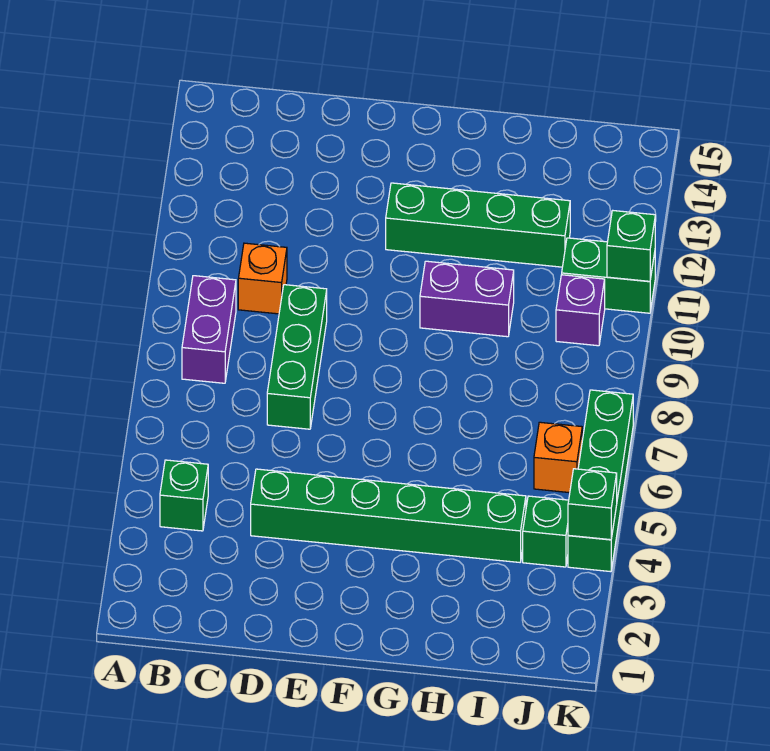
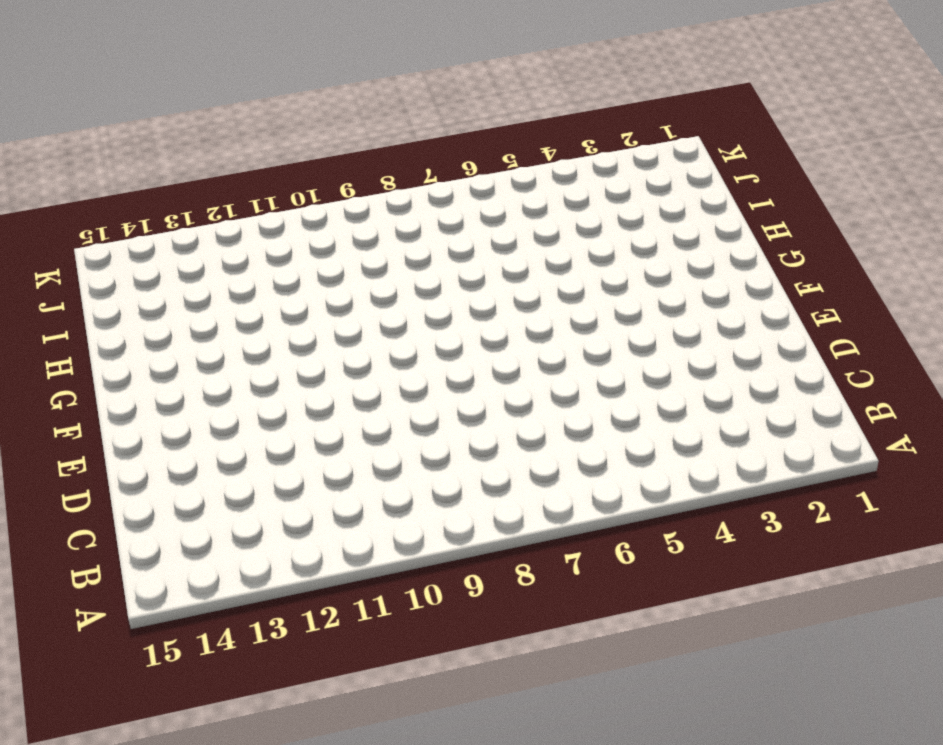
none -> green brick B4 level 1
none -> purple brick B8:B9 level 1
none -> orange brick C10 level 1

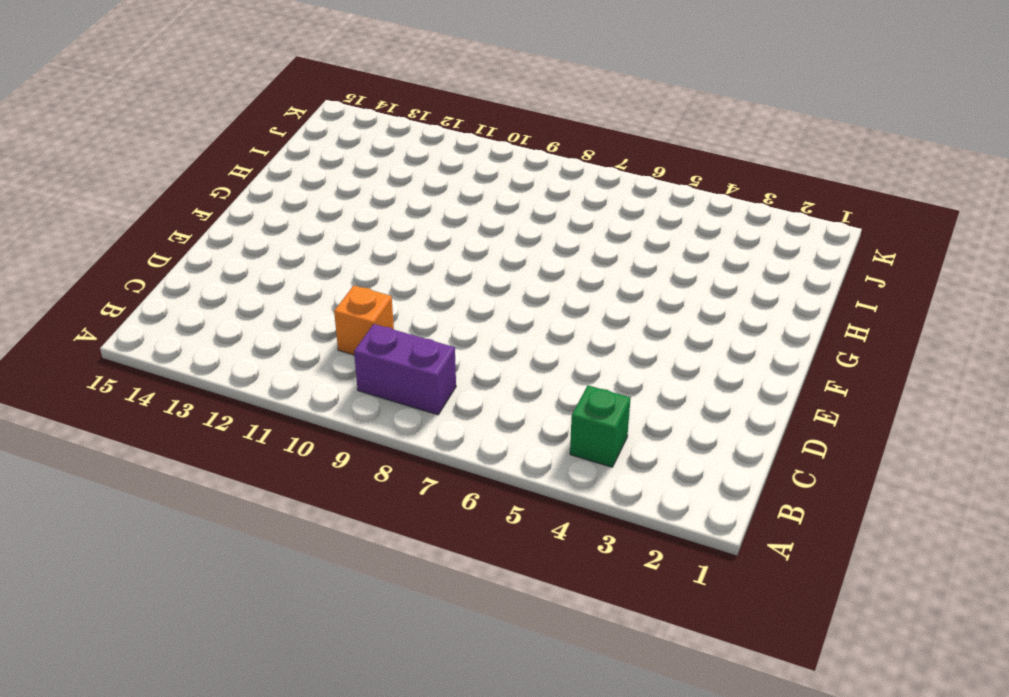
none -> green brick D4:I4 level 1
none -> green brick D7:D9 level 1
none -> green brick F12:I12 level 1

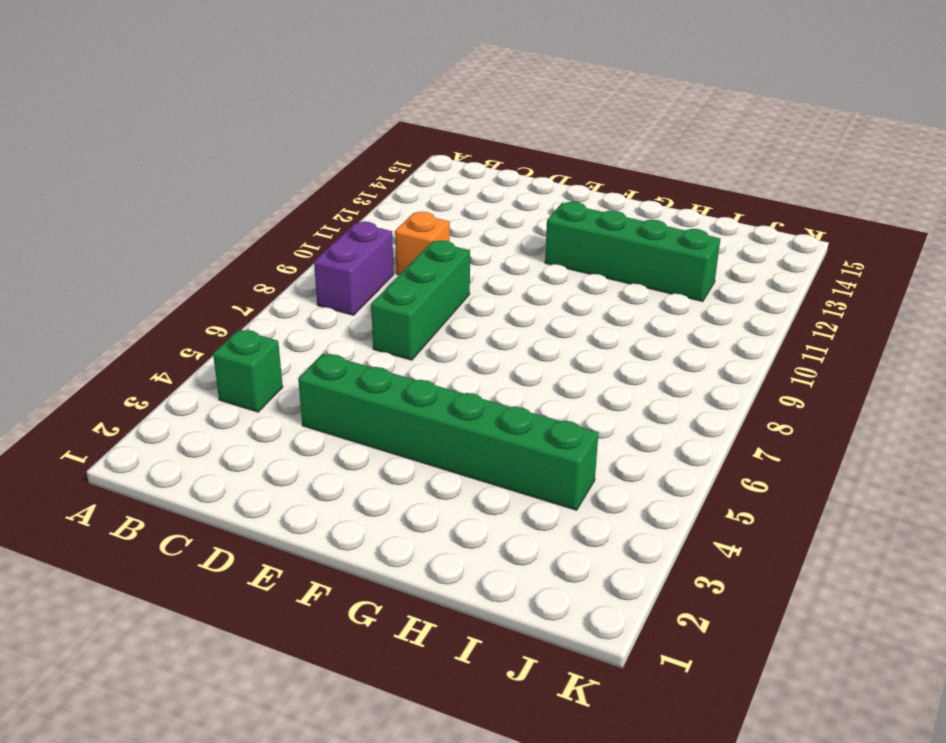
none -> purple brick G10:H10 level 1
none -> green brick J4 level 1
none -> orange brick J6 level 1

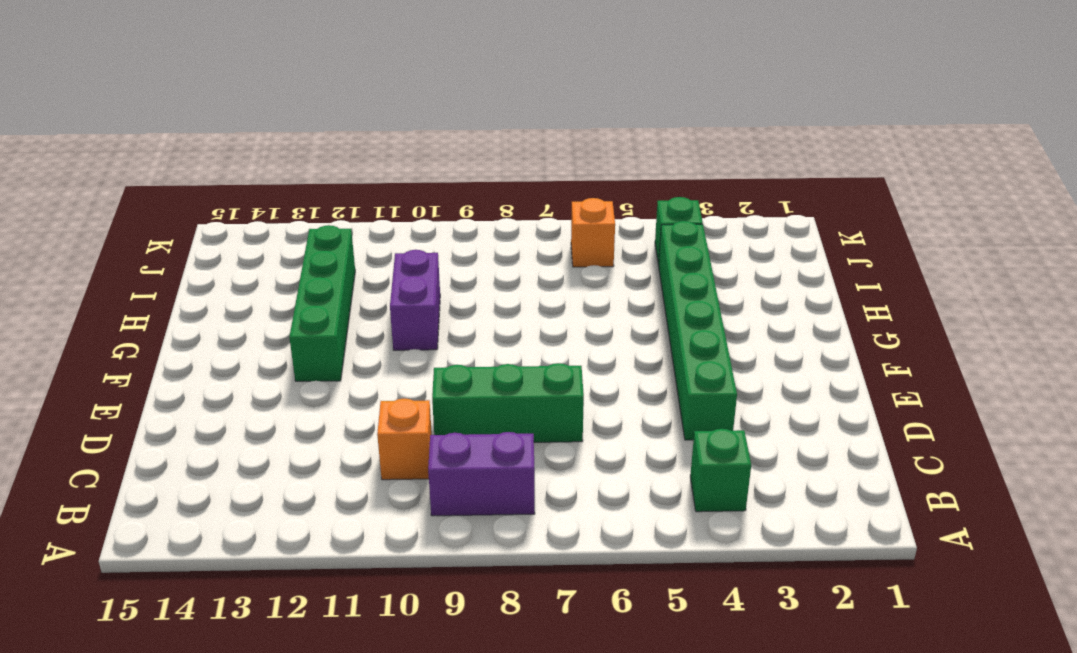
none -> purple brick J10 level 1
none -> green brick J11:K11 level 1
none -> green brick K4:K7 level 1

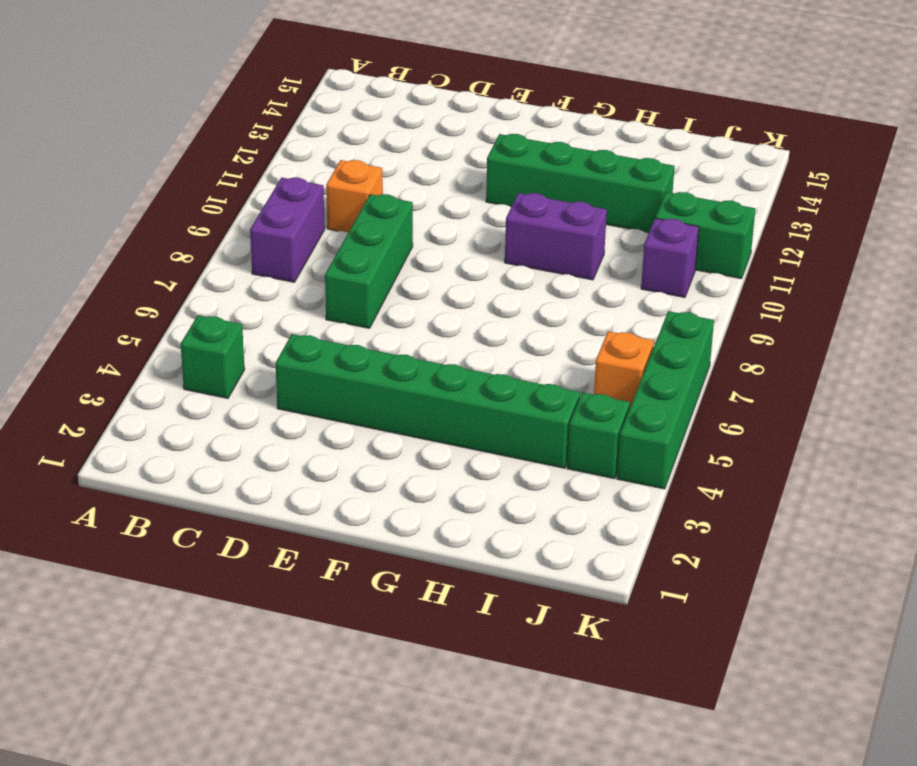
none -> green brick K4 level 2
none -> green brick K11 level 2

